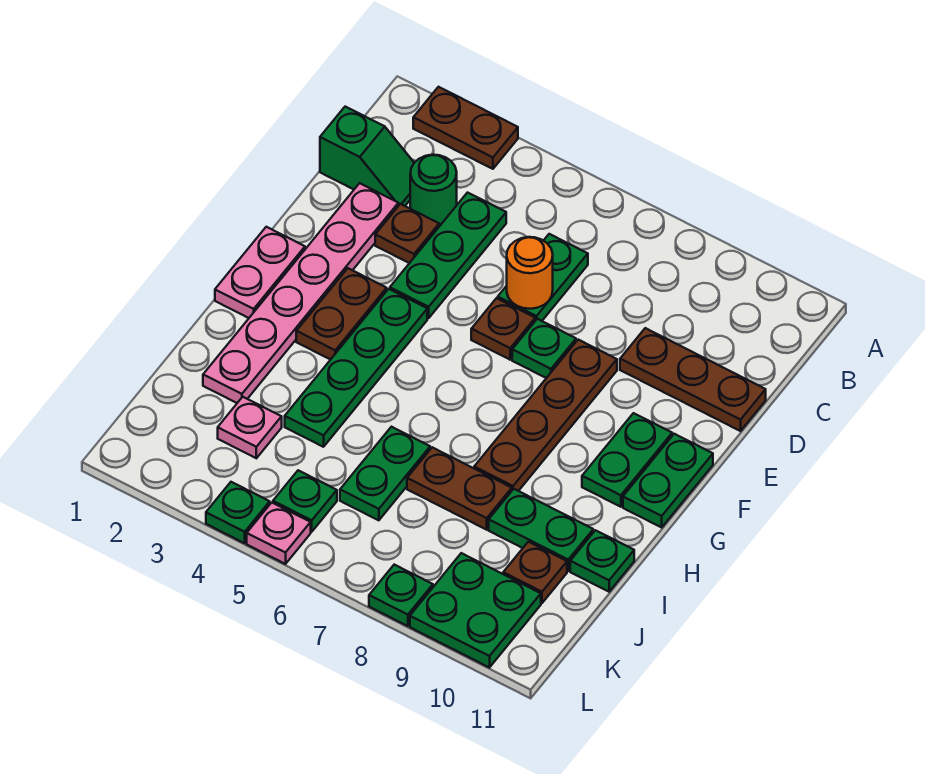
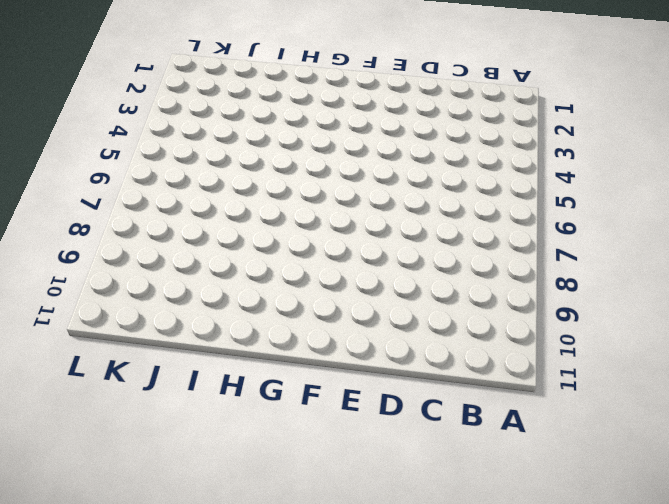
none -> brown plate A2:A3 level 1
none -> green slope C1:C2 level 1 top 1
none -> green round brick C3 level 1

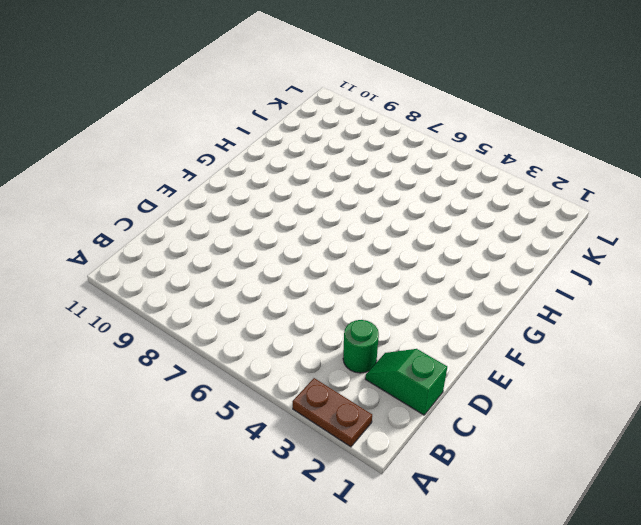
none -> green plate C4:E4 level 1
none -> green plate C6:D6 level 1
none -> pink plate D2:I2 level 1

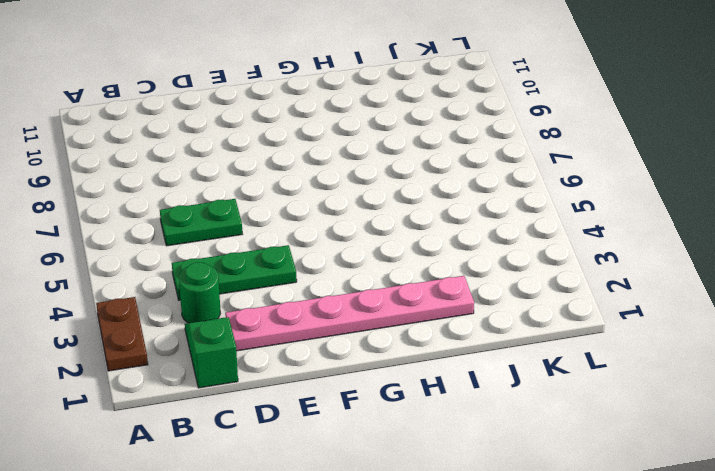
none -> brown plate D3 level 1
none -> brown plate D9:D11 level 1
none -> brown plate E6 level 1

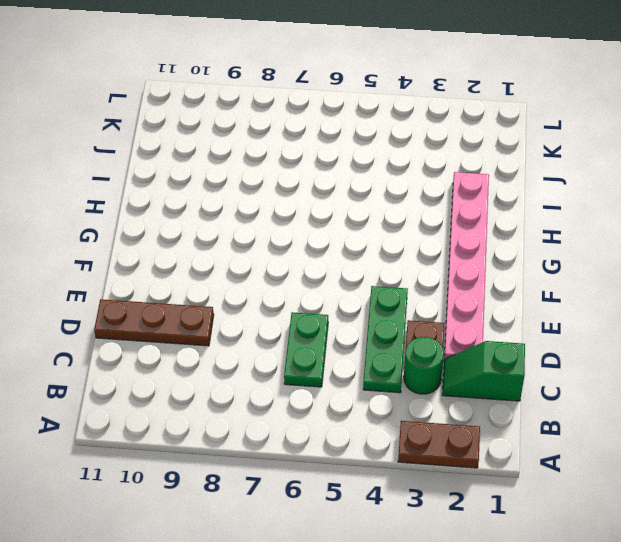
none -> brown plate E6 level 1
none -> green plate E7 level 1
none -> brown plate E8:H8 level 1

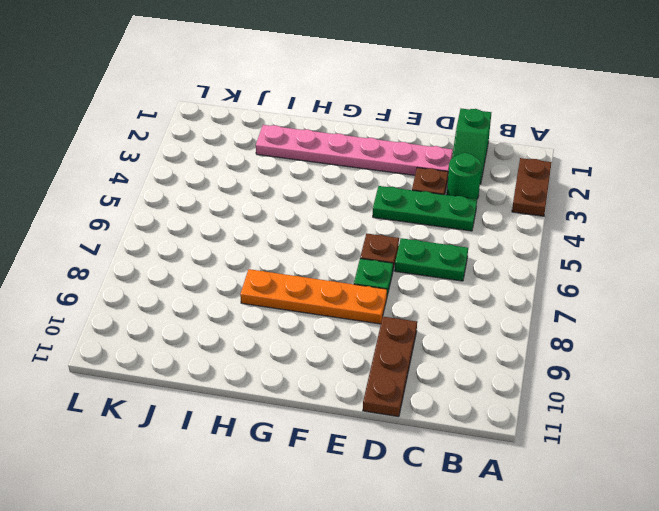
orange plate E8:H8 level 1 -> brown plate E8:H8 level 1
none -> pink plate F1:G1 level 1
none -> brown plate F3:G3 level 1
none -> green plate F4:I4 level 1

